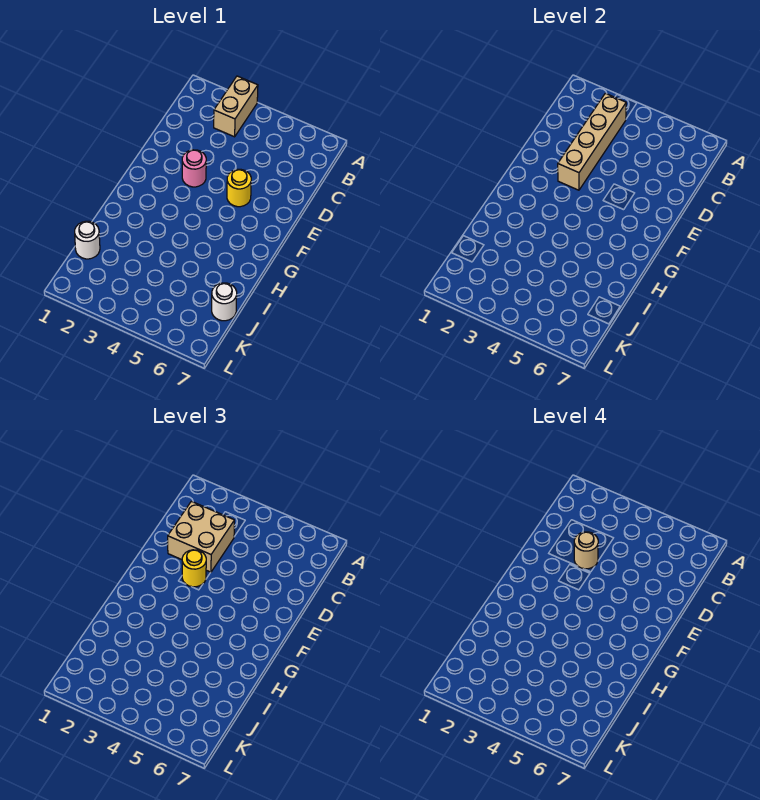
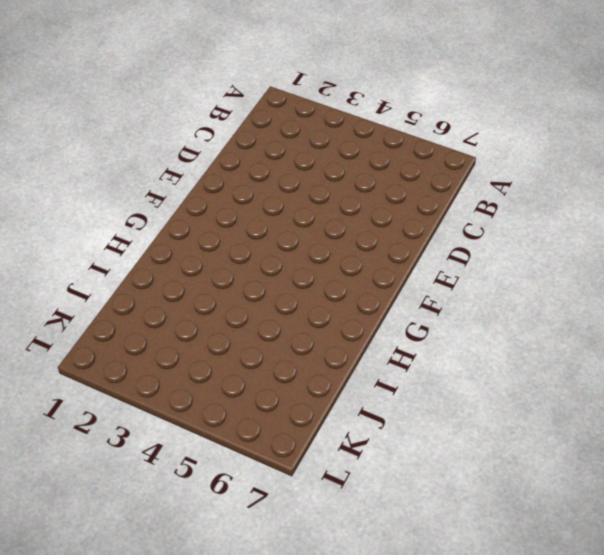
none -> tan brick A3:B3 level 1
none -> pink round brick E3 level 1

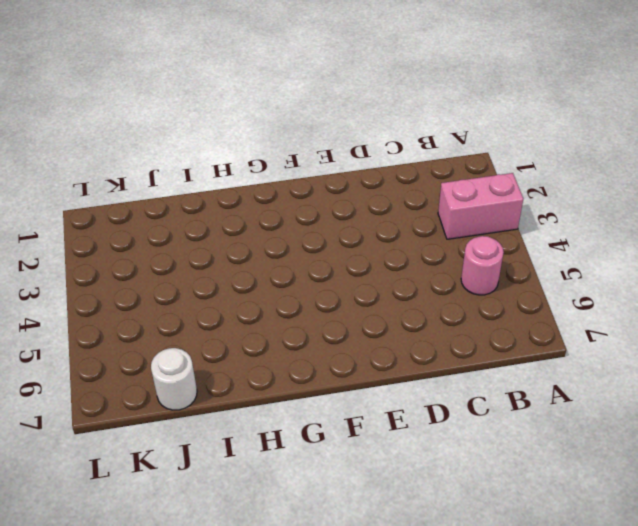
pink brick A3:B3 level 1 -> tan brick A3:B3 level 1
pink round brick B5 level 1 -> pink round brick E3 level 1
none -> yellow round brick E5 level 1
none -> white round brick J1 level 1

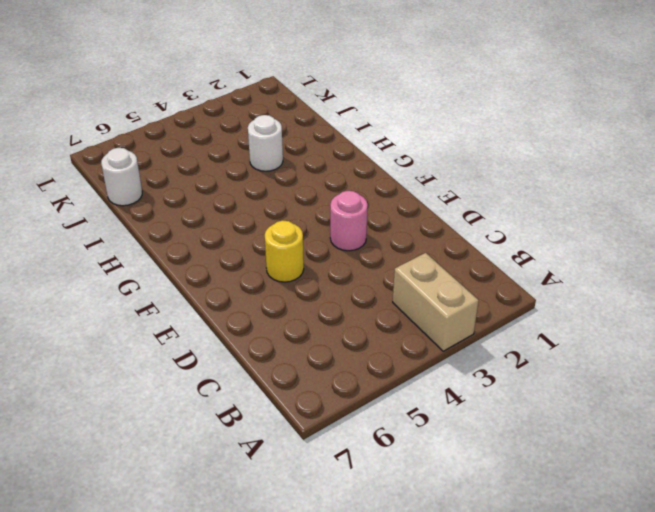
white round brick I3 level 1 -> white round brick J1 level 1
none -> tan brick B3:E3 level 2
none -> tan brick C2:D3 level 3

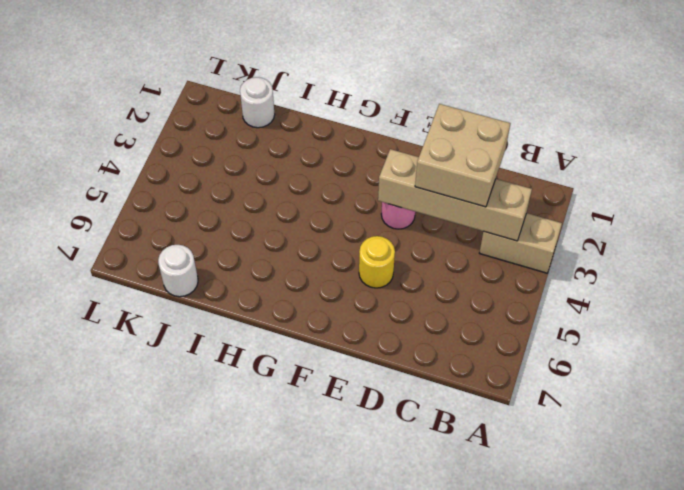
none -> yellow round brick E3 level 3
none -> tan round brick D3 level 4

